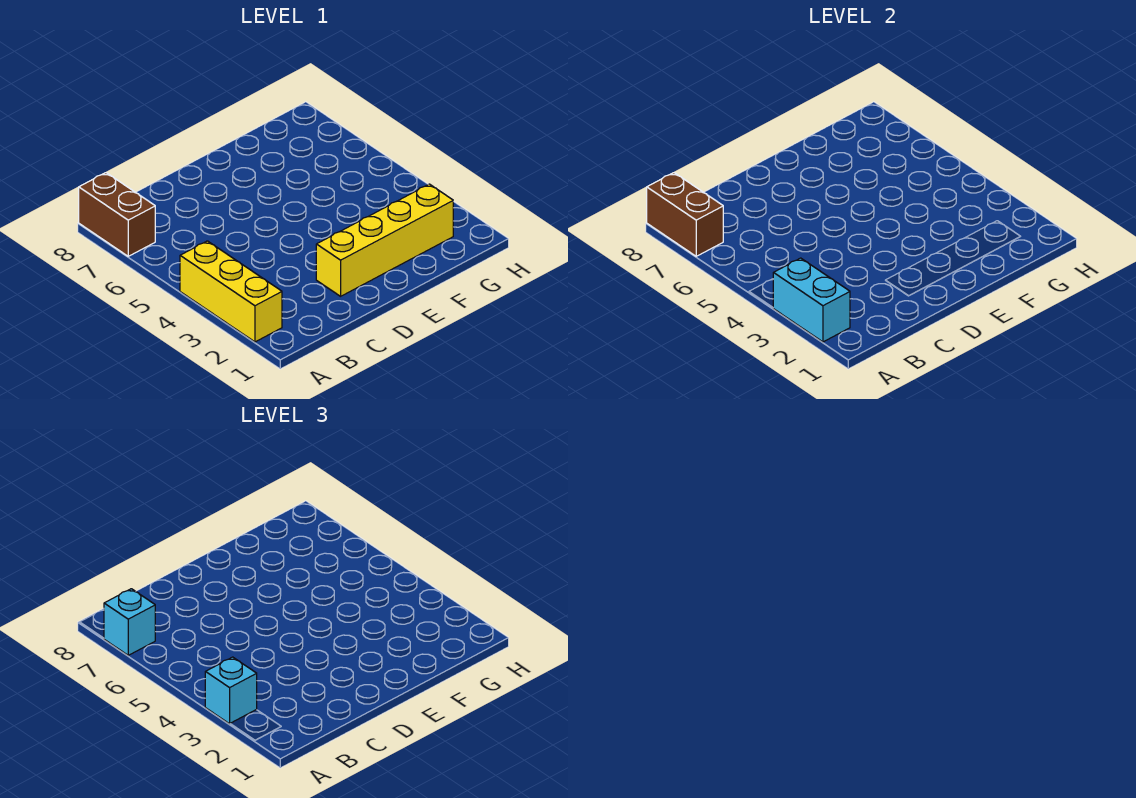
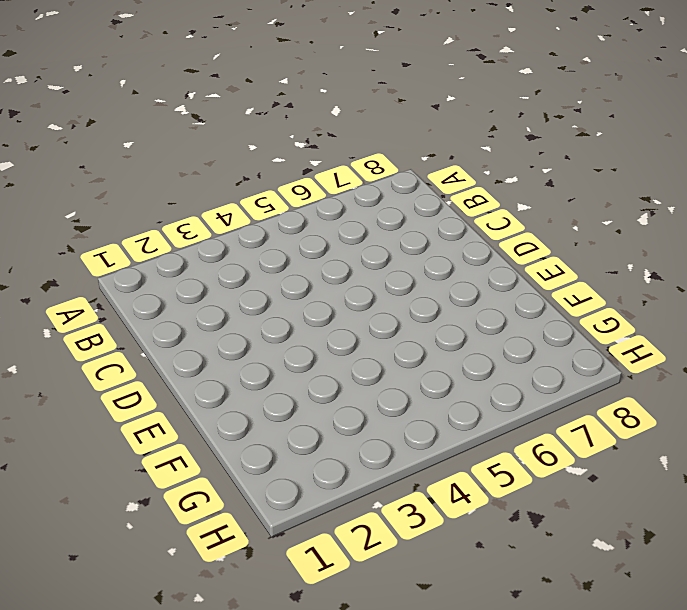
none -> yellow brick A2:A4 level 1
none -> brown brick A7:A8 level 1

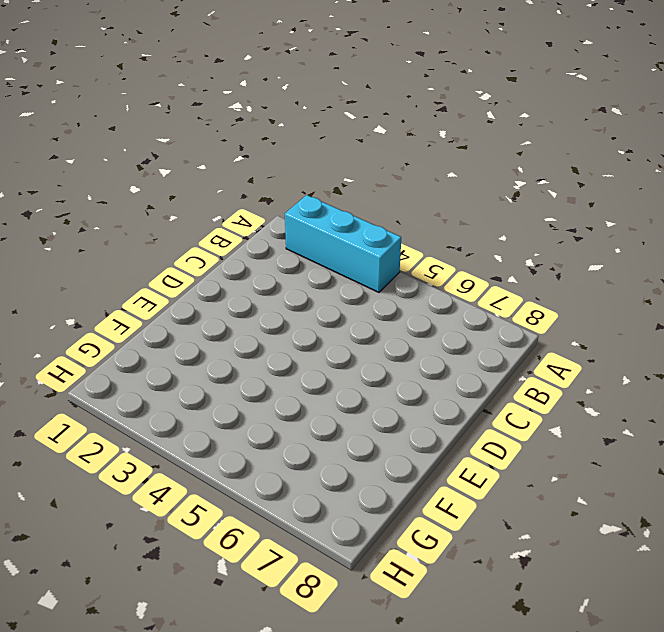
cyan brick A2:A4 level 1 -> yellow brick A2:A4 level 1
none -> brown brick A7:A8 level 1
none -> yellow brick D2:G2 level 1

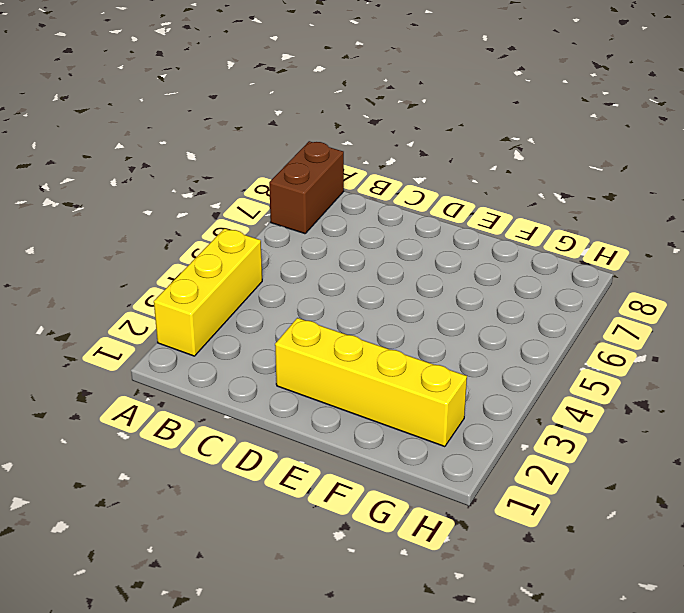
none -> cyan brick A2:A3 level 2
none -> brown brick A7:A8 level 2

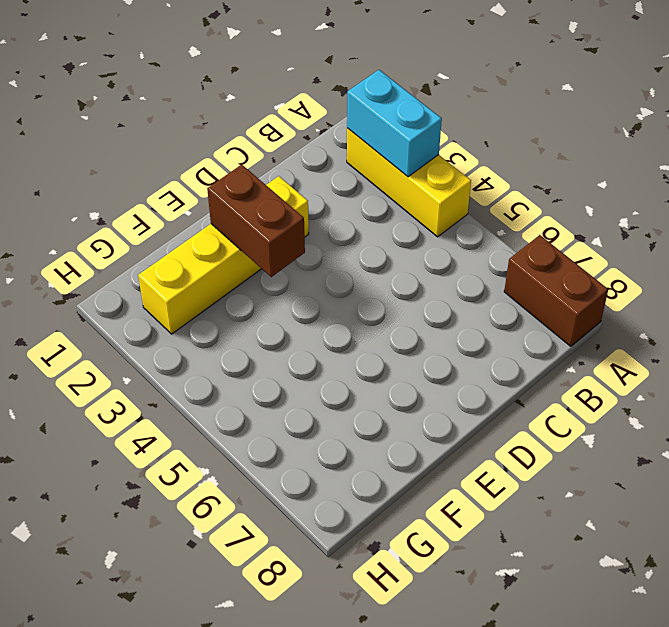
brown brick E2:E3 level 2 -> brown brick A7:A8 level 2
none -> cyan brick A3 level 3
none -> cyan brick A7 level 3

